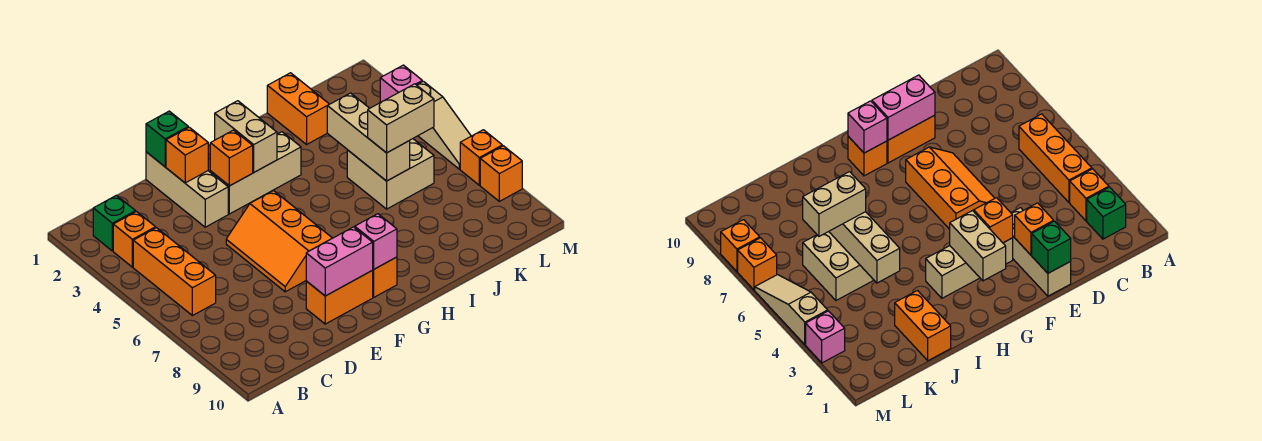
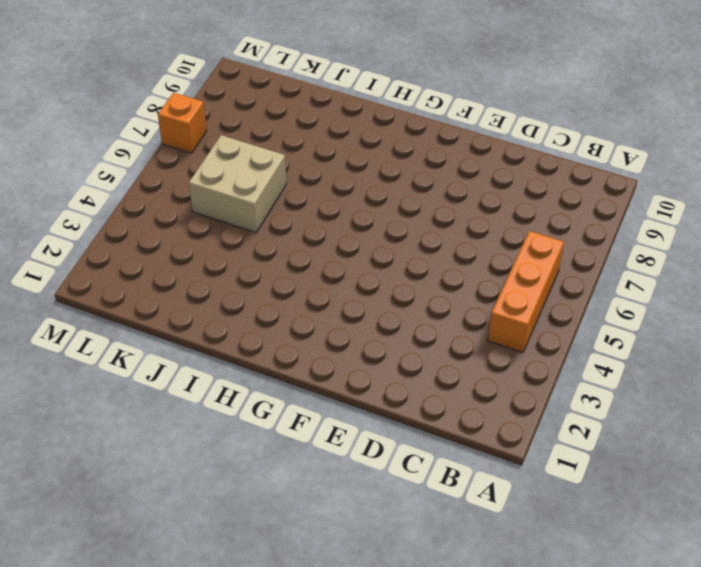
none -> green brick B2 level 1
none -> orange brick B3 level 1
none -> tan brick E1:E3 level 1

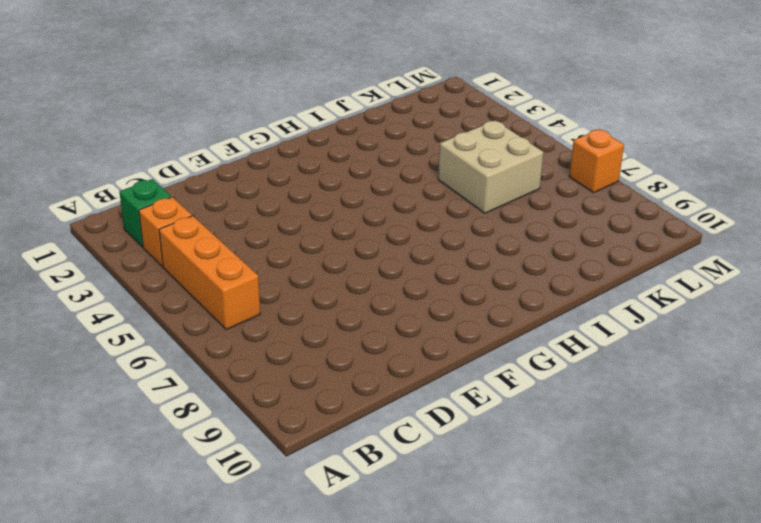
none -> tan brick E1:E3 level 1
none -> orange slope E5:F7 level 1 top F
none -> orange brick E9:F9 level 1

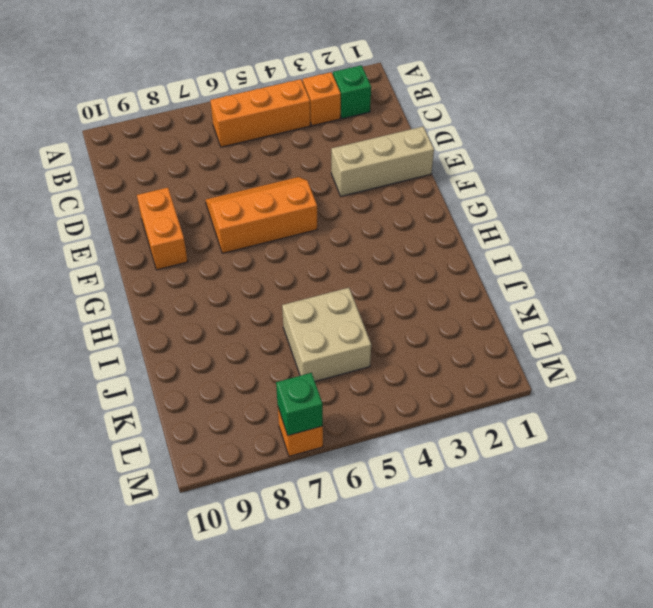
green brick M7 level 2 -> green brick E1 level 2
none -> tan brick F3:H3 level 1
none -> orange brick G9 level 1
none -> orange brick J1:J2 level 1

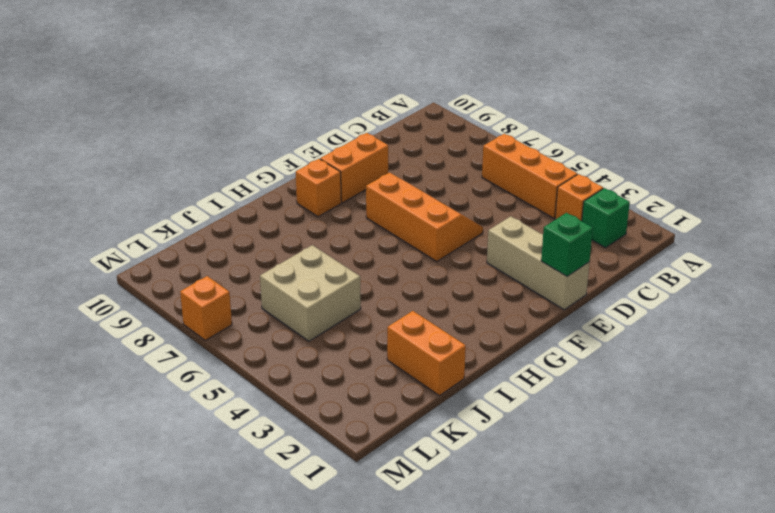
none -> tan brick F3:H3 level 1
none -> pink brick M3 level 1
none -> tan slope M4:M6 level 1 top 4

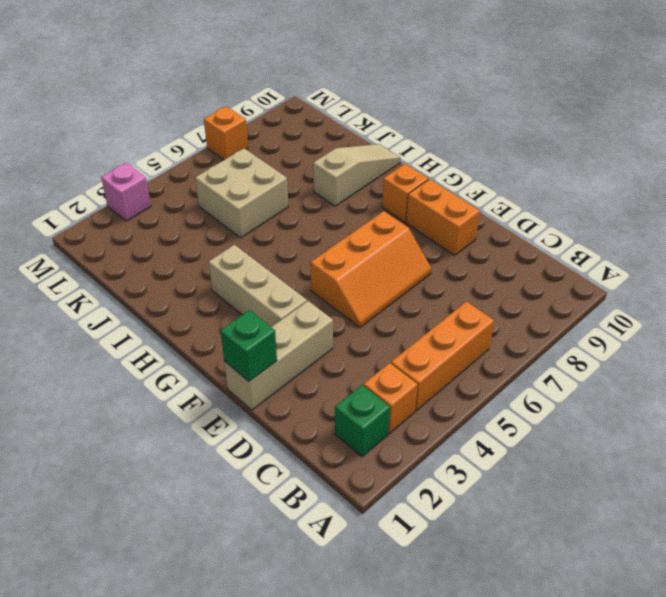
tan slope I8:I10 level 1 top 8 -> tan slope M4:M6 level 1 top 4
none -> orange brick J1:J2 level 1
none -> orange brick M8 level 1
none -> orange brick E2 level 2

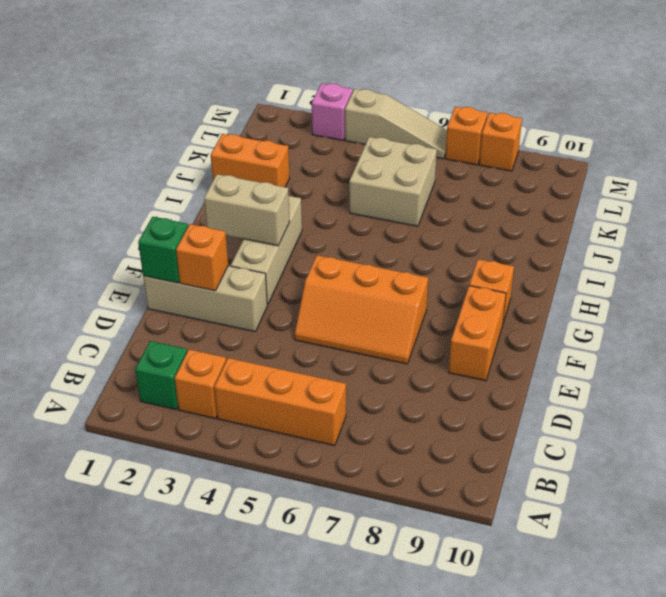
none -> pink brick E9:F9 level 2
none -> orange brick F3 level 2
none -> pink brick G9 level 2

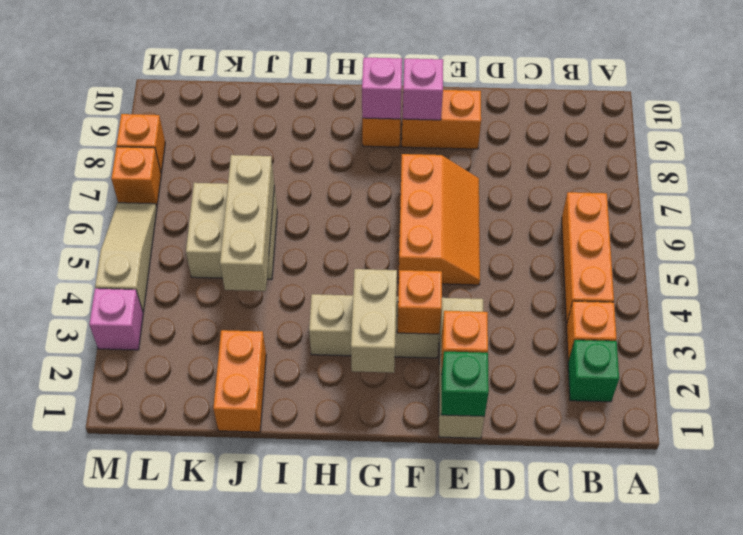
pink brick F9 level 2 -> pink brick E9:F9 level 2
none -> tan brick J6:K6 level 3

